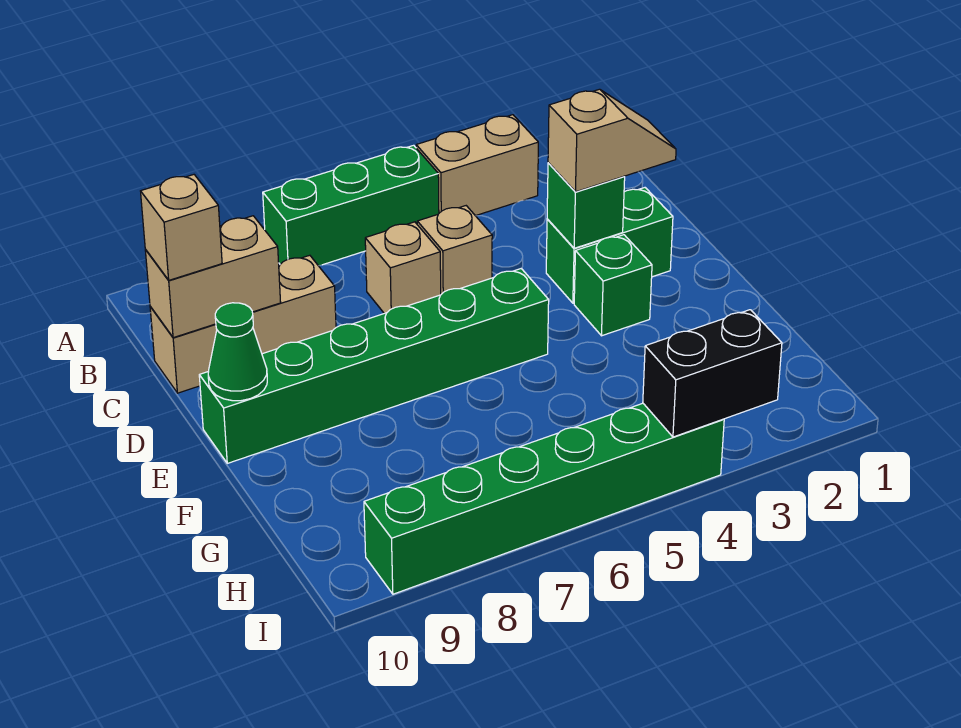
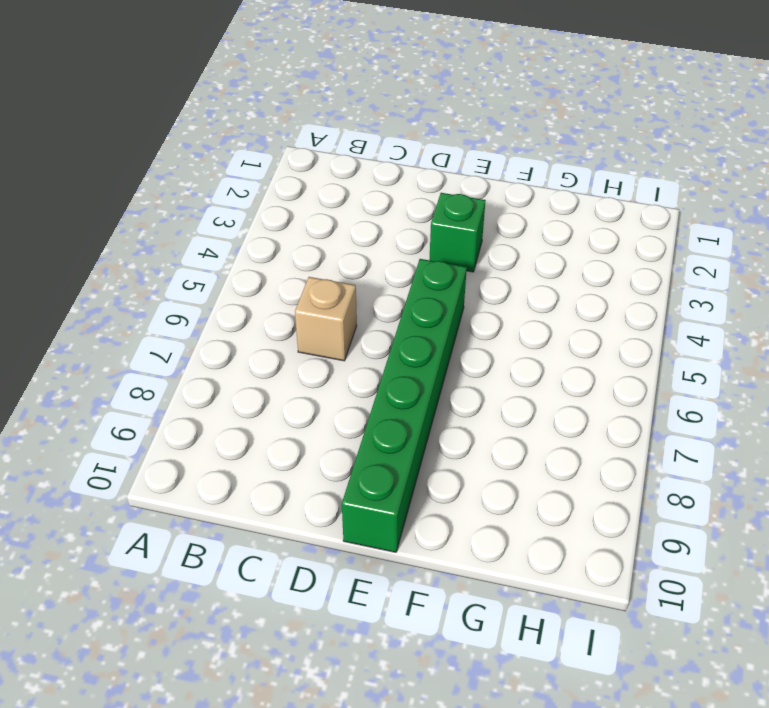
none -> tan brick A3:A4 level 1
none -> green brick A5:A7 level 1
none -> tan brick C5 level 1

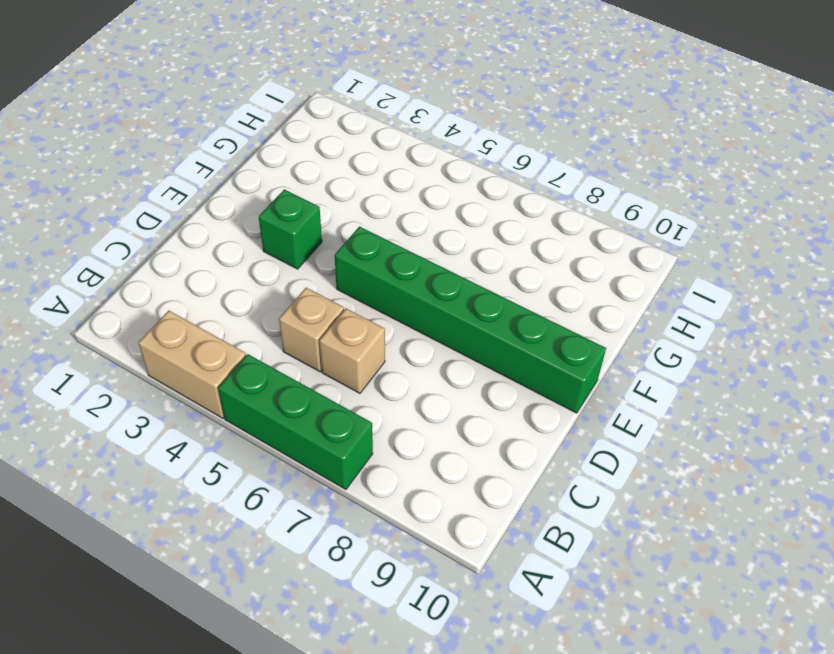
none -> tan brick C8:C10 level 1
none -> green brick D2:D3 level 1
none -> green brick I4:I9 level 1

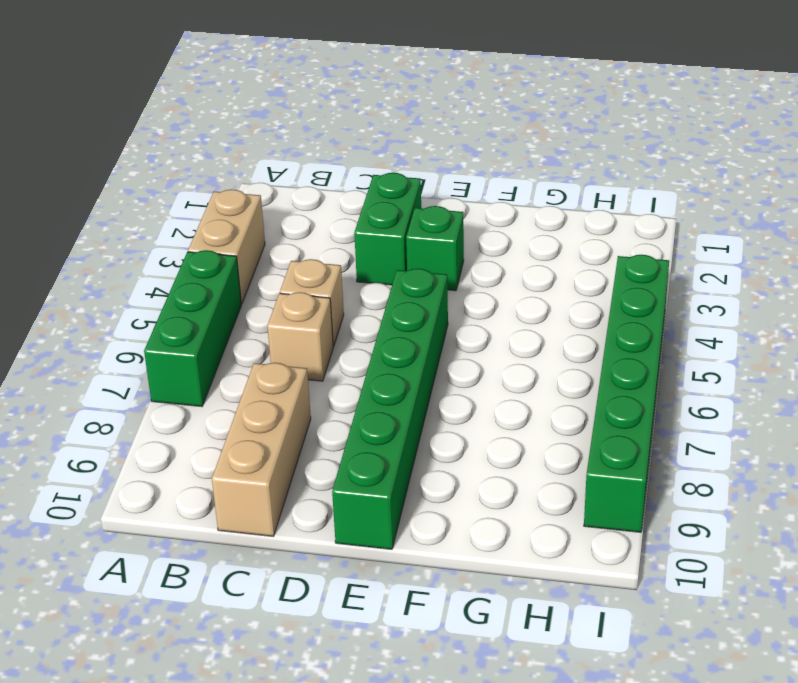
none -> tan brick C9:C10 level 2
none -> green brick D3 level 2
none -> green cone E10 level 2

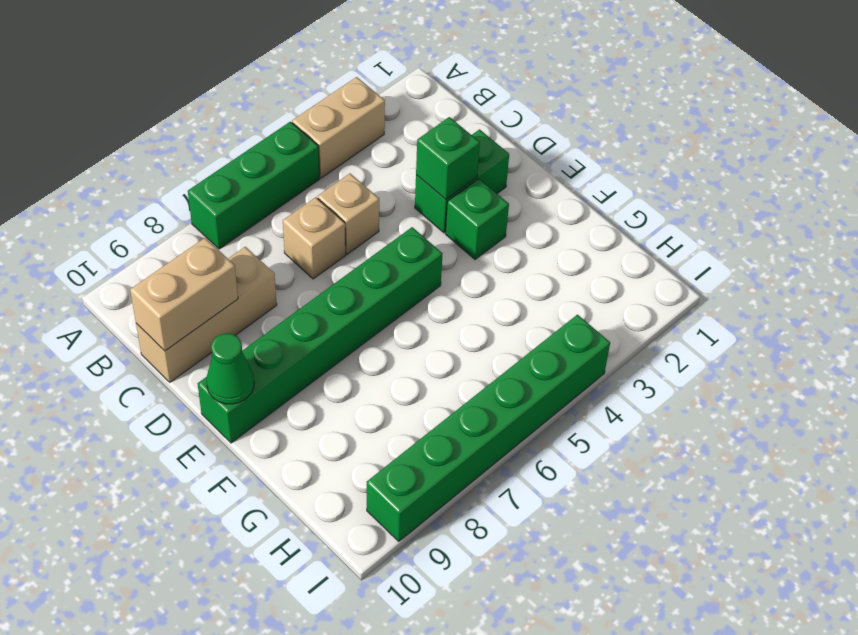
none -> black brick I3:I4 level 2
none -> tan brick C10 level 3
none -> tan slope D2:D3 level 3 top 3

